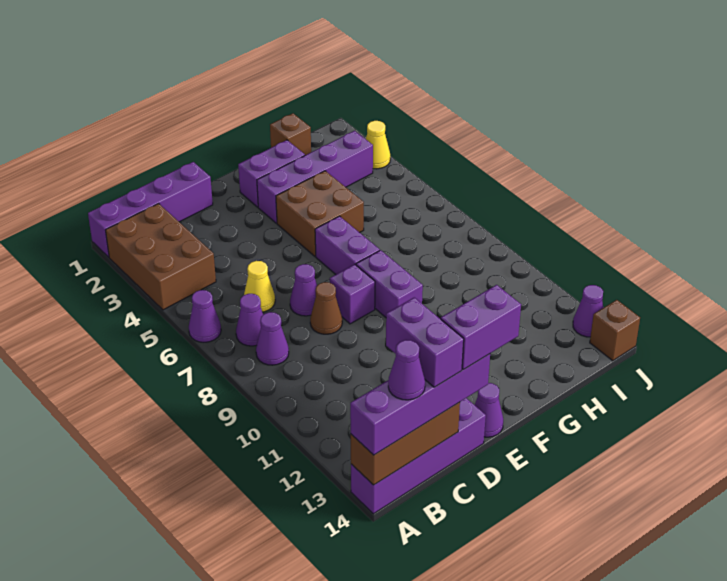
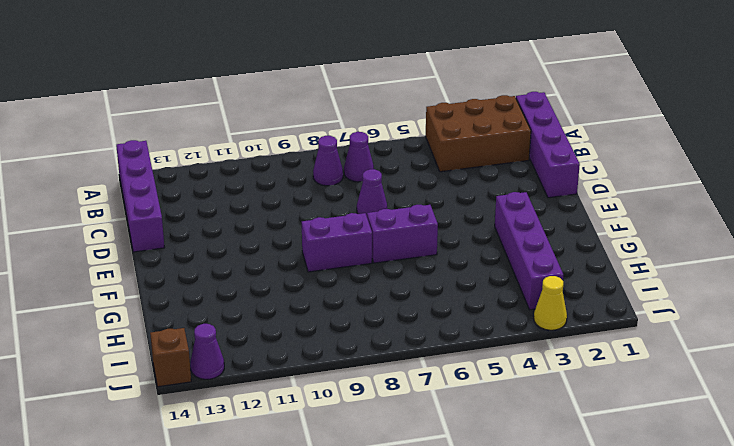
none -> purple cone A6 level 1
none -> yellow cone C6 level 1
none -> brown cone D8 level 1

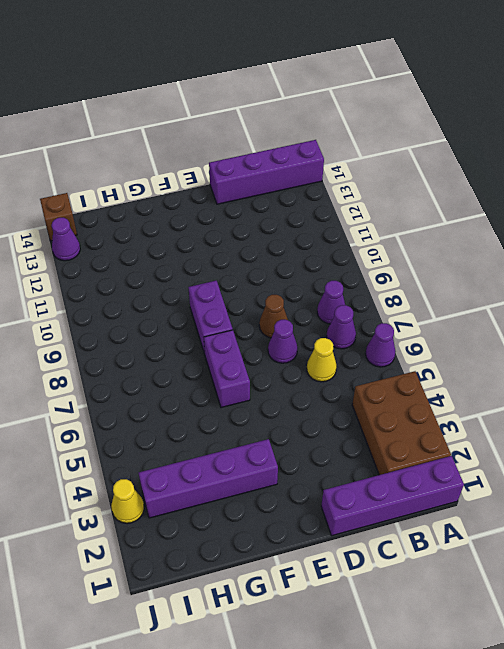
none -> purple brick E8 level 1
none -> purple cone E14 level 1
none -> purple brick F2:G2 level 1

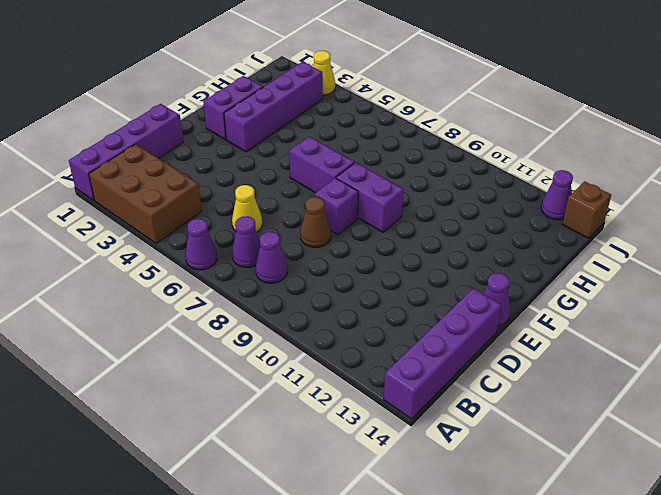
none -> purple cone D7 level 1
none -> brown brick F4:G5 level 1
none -> brown brick H1 level 1

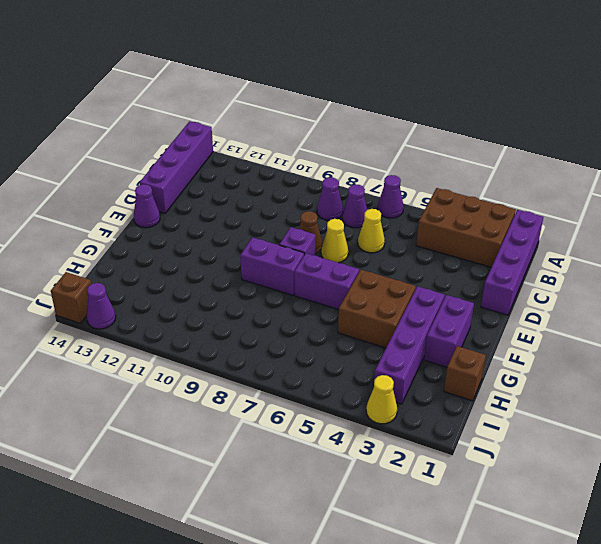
yellow cone D7 level 1 -> purple cone D7 level 1
none -> brown brick A14:C14 level 2
none -> purple brick A14:D14 level 3
none -> purple cone B14 level 4

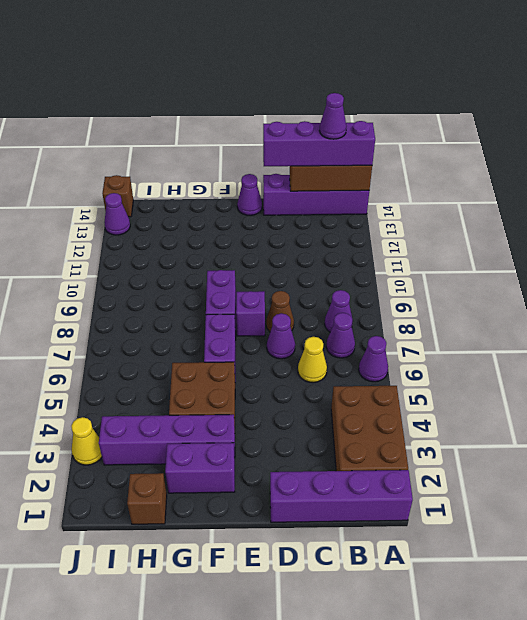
none -> purple brick C13:C14 level 4
none -> purple brick D14:E14 level 4

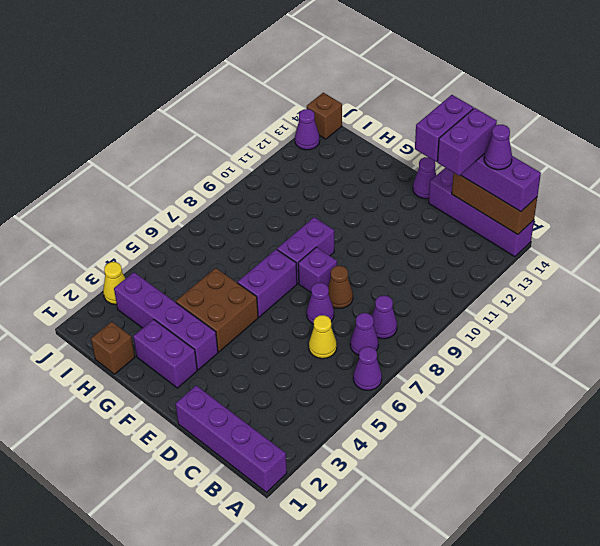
purple brick D13:D14 level 4 -> purple brick D14:E14 level 4
none -> brown brick A2:B4 level 1

